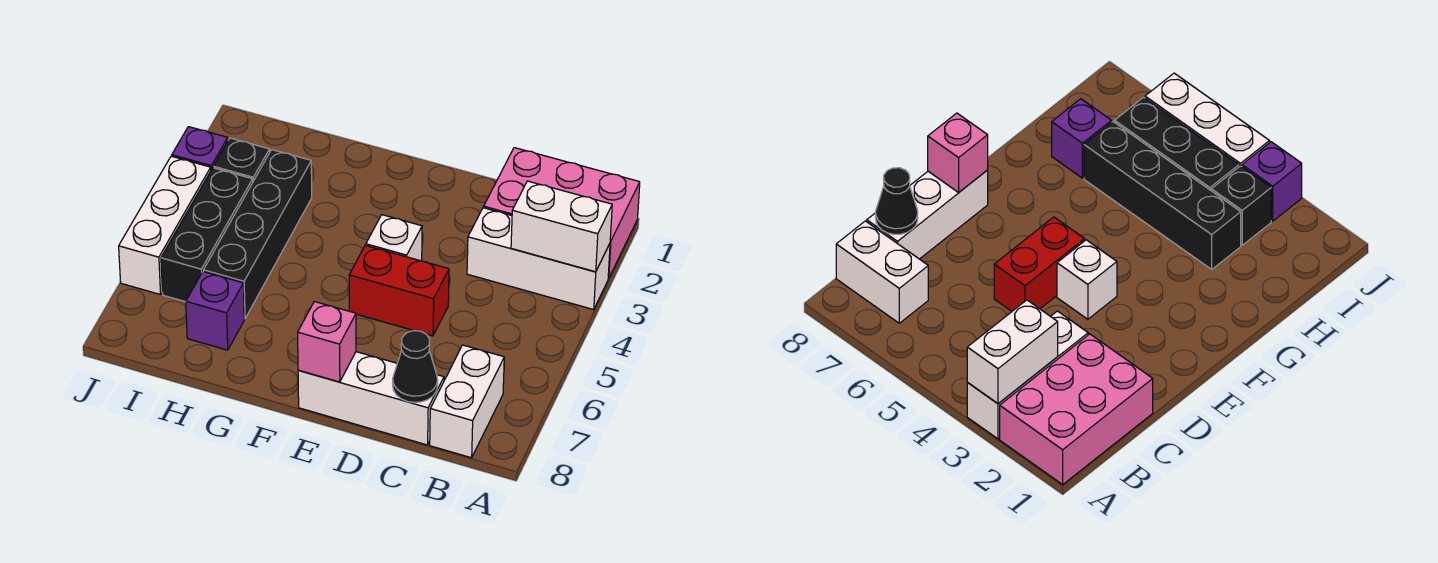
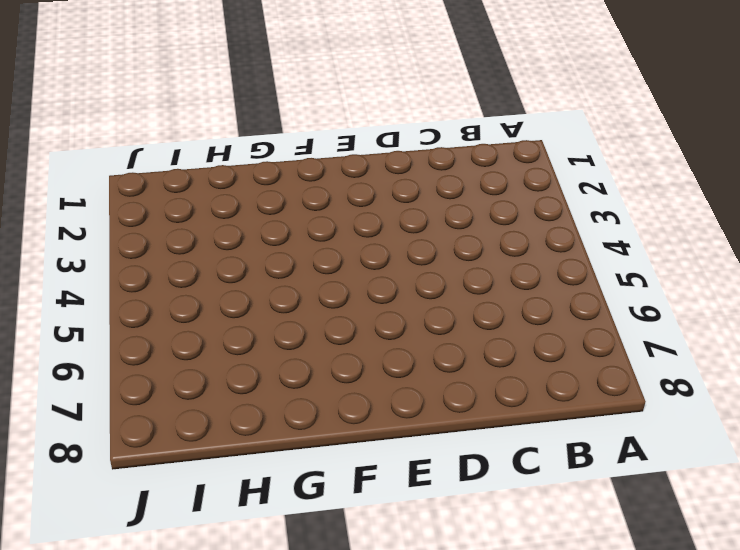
none -> pink brick A1:C2 level 1
none -> white brick A3:C3 level 1
none -> white brick B7:B8 level 1

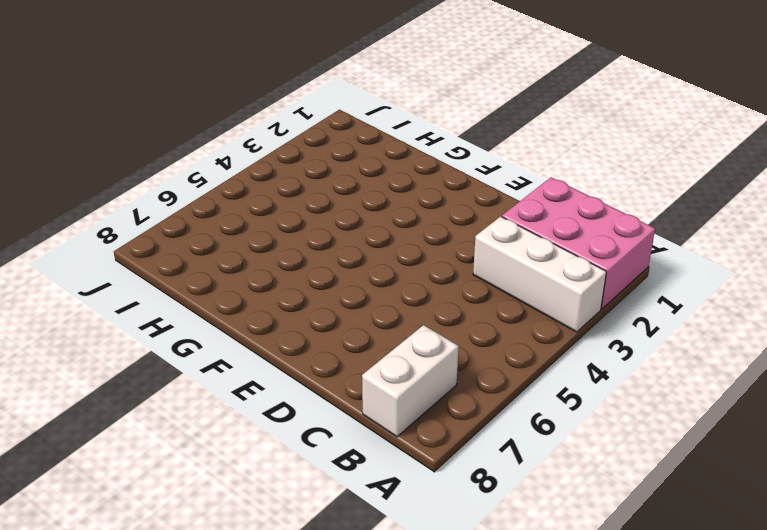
none -> white brick C8:E8 level 1
none -> red brick D5:E5 level 1
none -> white brick E4 level 1

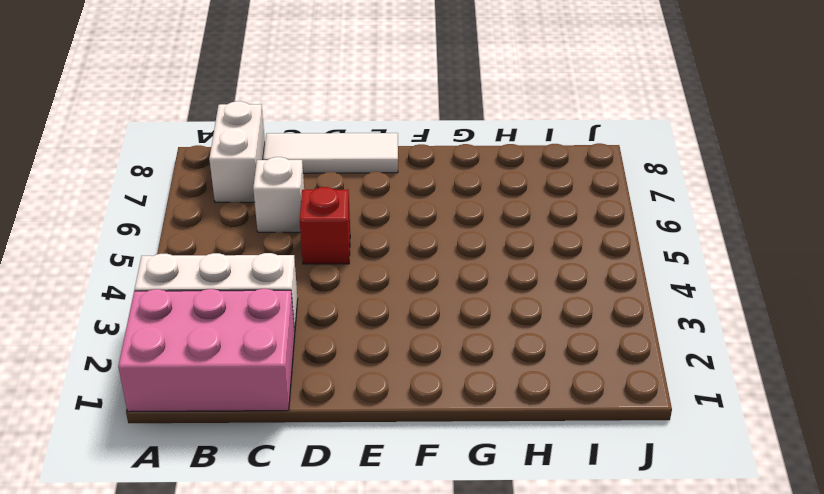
white brick C6 level 1 -> white brick E4 level 1
white tile C8:E8 level 1 -> white brick C8:E8 level 1
red brick D5 level 1 -> red brick D5:E5 level 1
none -> black brick H3:H6 level 1
none -> purple brick H7 level 1
none -> black brick I3 level 1

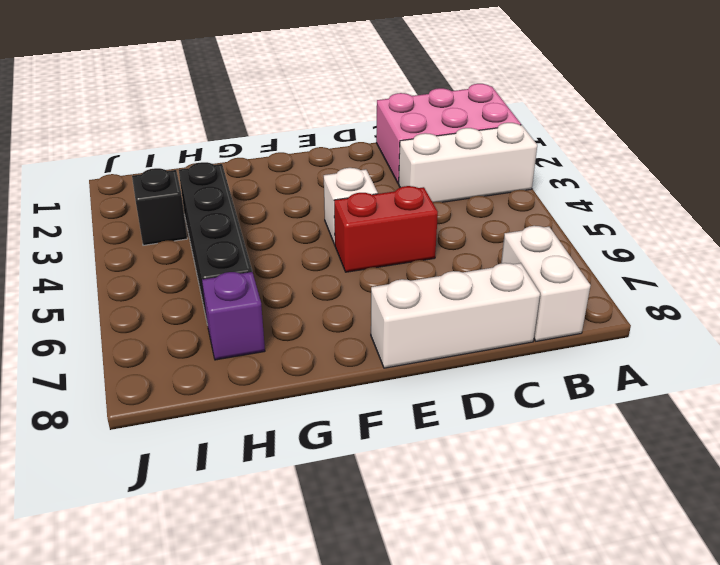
none -> black brick I4:I6 level 1
none -> purple brick J3 level 1
none -> white brick J4:J6 level 1

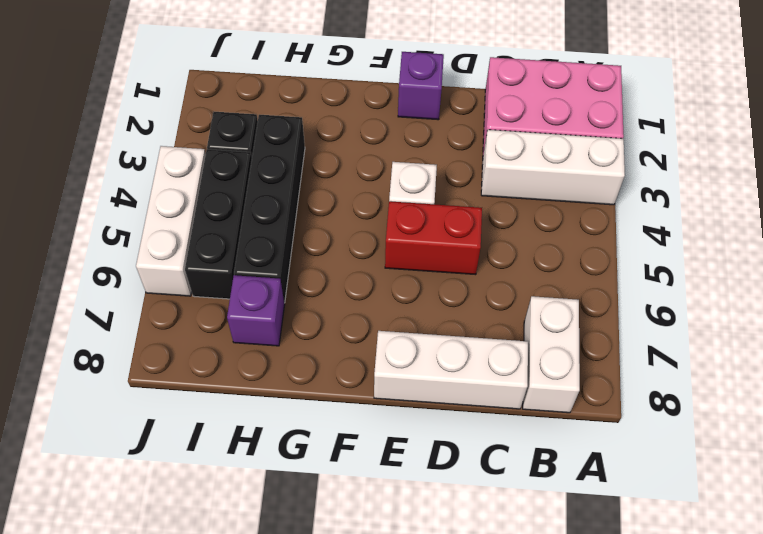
purple brick E1 level 1 -> purple brick J3 level 1
none -> white brick A3:B3 level 2
none -> black cone C8 level 2
none -> pink brick E8 level 2

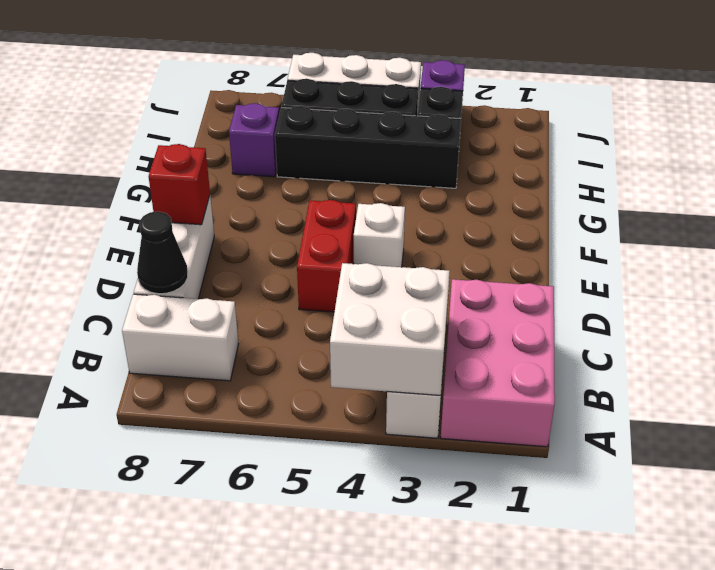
white brick A3:B4 level 2 -> white brick A3:B3 level 2
red brick E8 level 2 -> pink brick E8 level 2

